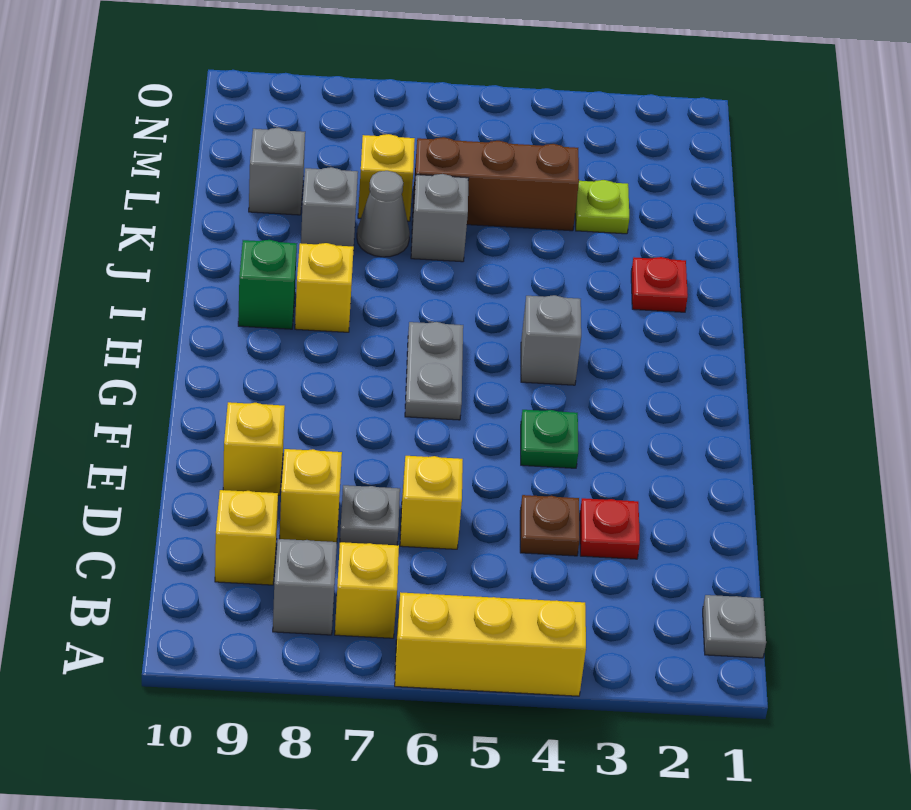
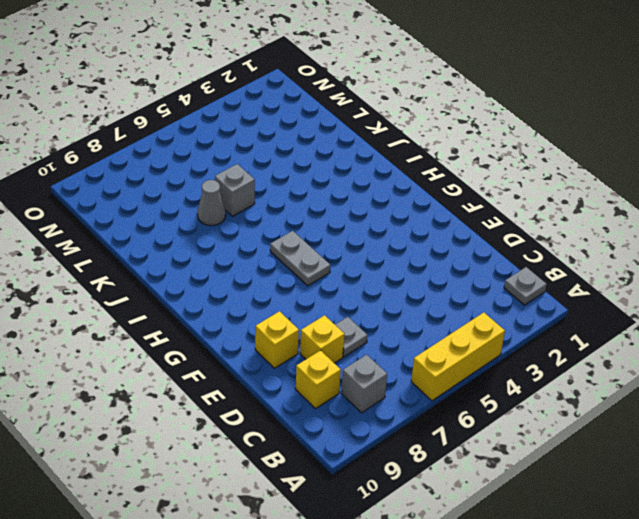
none -> yellow brick B7 level 1
none -> red plate D3 level 1
none -> brown plate D4 level 1

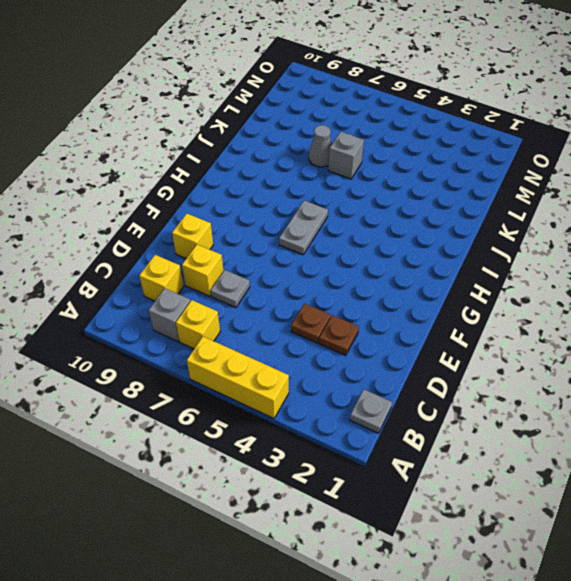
brown plate D3 level 1 -> red plate D3 level 1
none -> yellow brick D6 level 1
none -> green plate F4 level 1
none -> grey brick H4 level 1

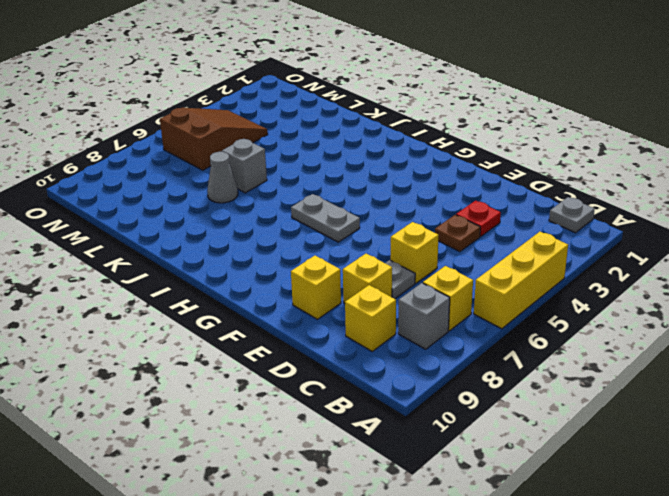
brown slope M4:N6 level 1 top 6 -> none
none -> green plate F4 level 1
none -> grey brick H4 level 1
none -> yellow brick I8 level 1

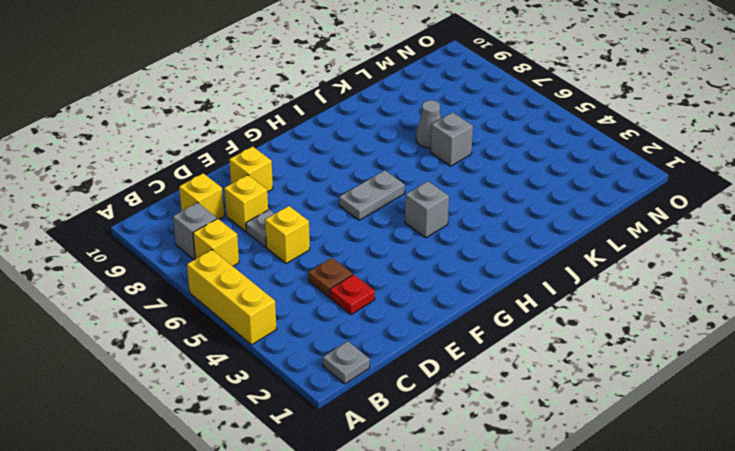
none -> green plate F4 level 1
none -> yellow brick I8 level 1
none -> green brick I9 level 1

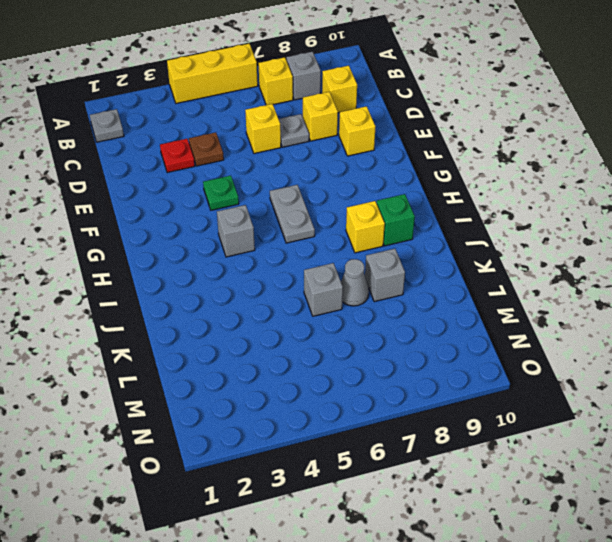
none -> red plate J2 level 1
none -> lime plate L3 level 1
none -> brown brick L4:L6 level 1

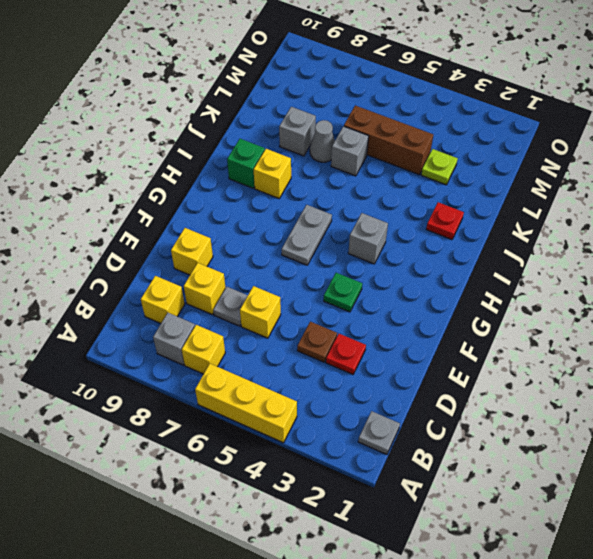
none -> yellow brick L7 level 1
none -> grey brick L9 level 1

